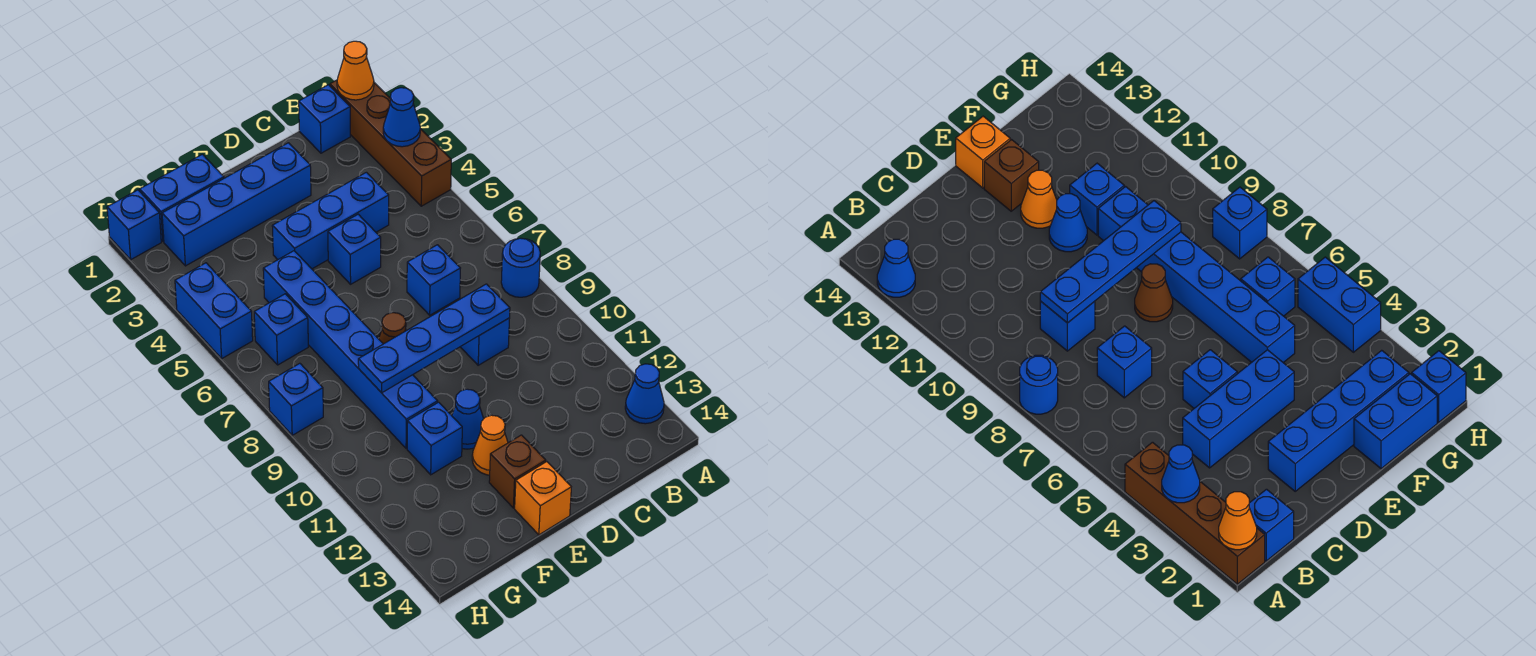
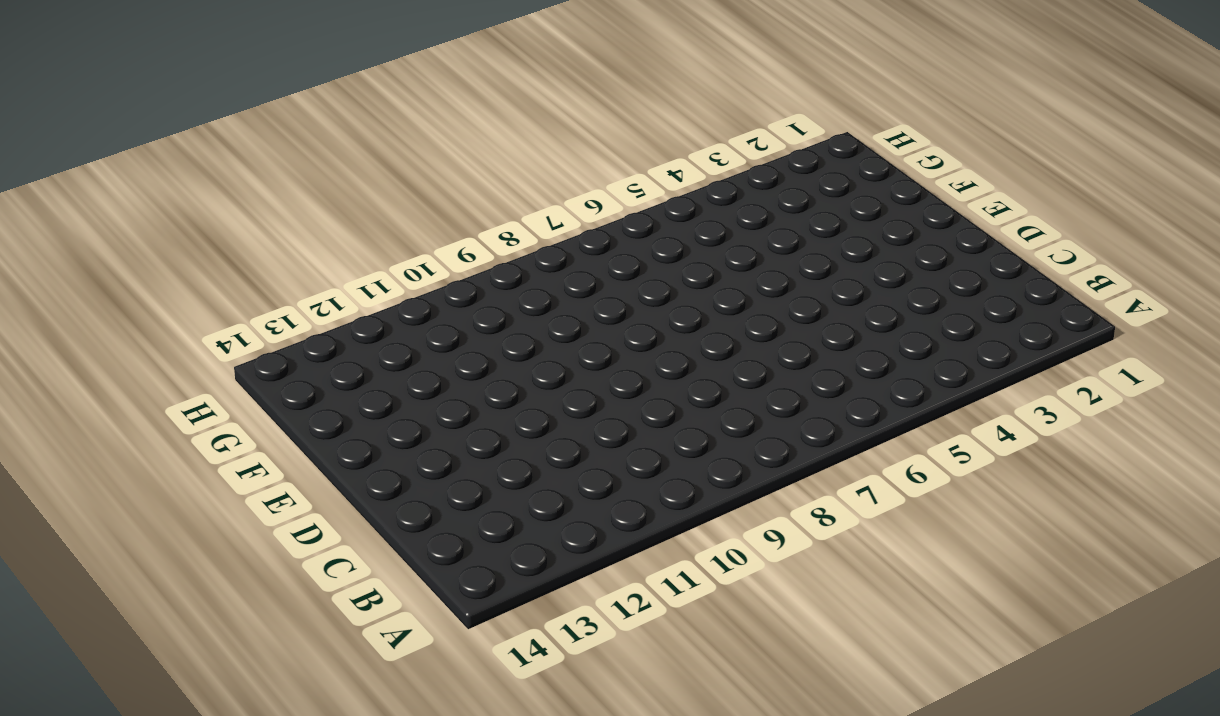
none -> brown brick A1:A4 level 1
none -> blue round brick A8 level 1
none -> blue cone A13 level 1

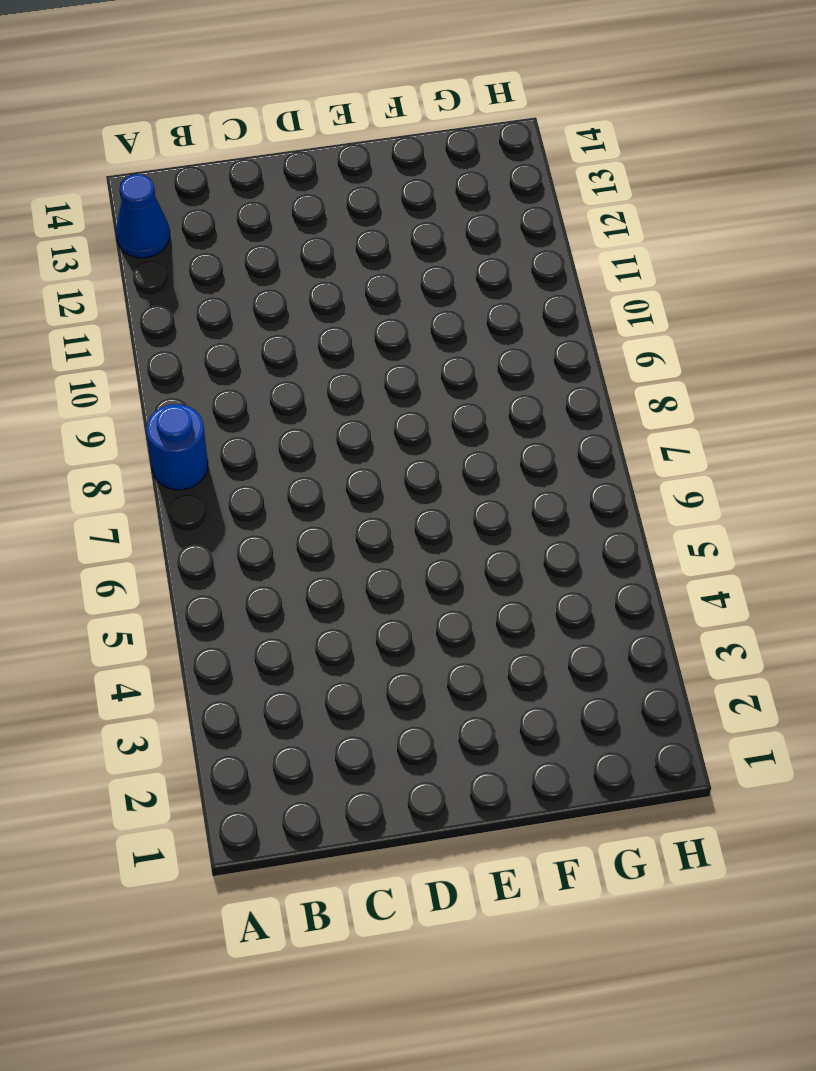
none -> brown brick A1:A4 level 1
none -> blue brick B1 level 1
none -> blue brick C4:E4 level 1

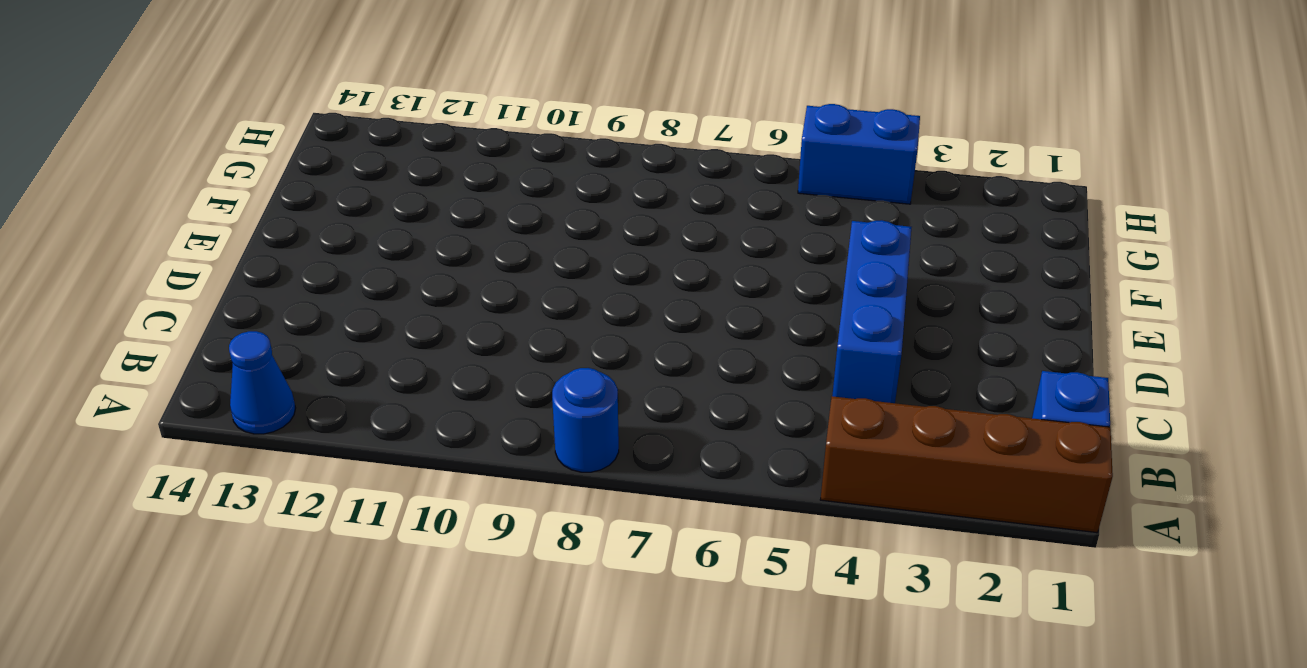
none -> blue brick C7 level 1
none -> blue brick C9 level 1
none -> blue brick D2:G2 level 1

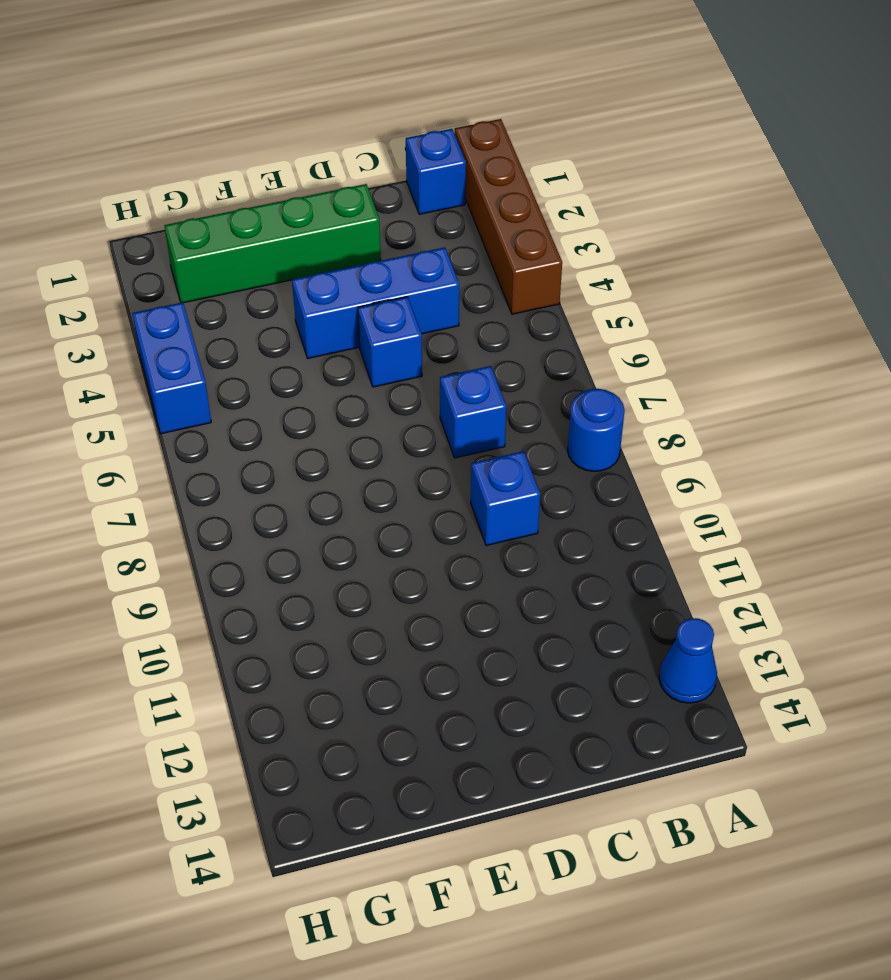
green brick D2:G2 level 1 -> blue brick D2:G2 level 1
none -> brown cone E8 level 1
none -> blue cone E11 level 1
none -> orange cone E12 level 1

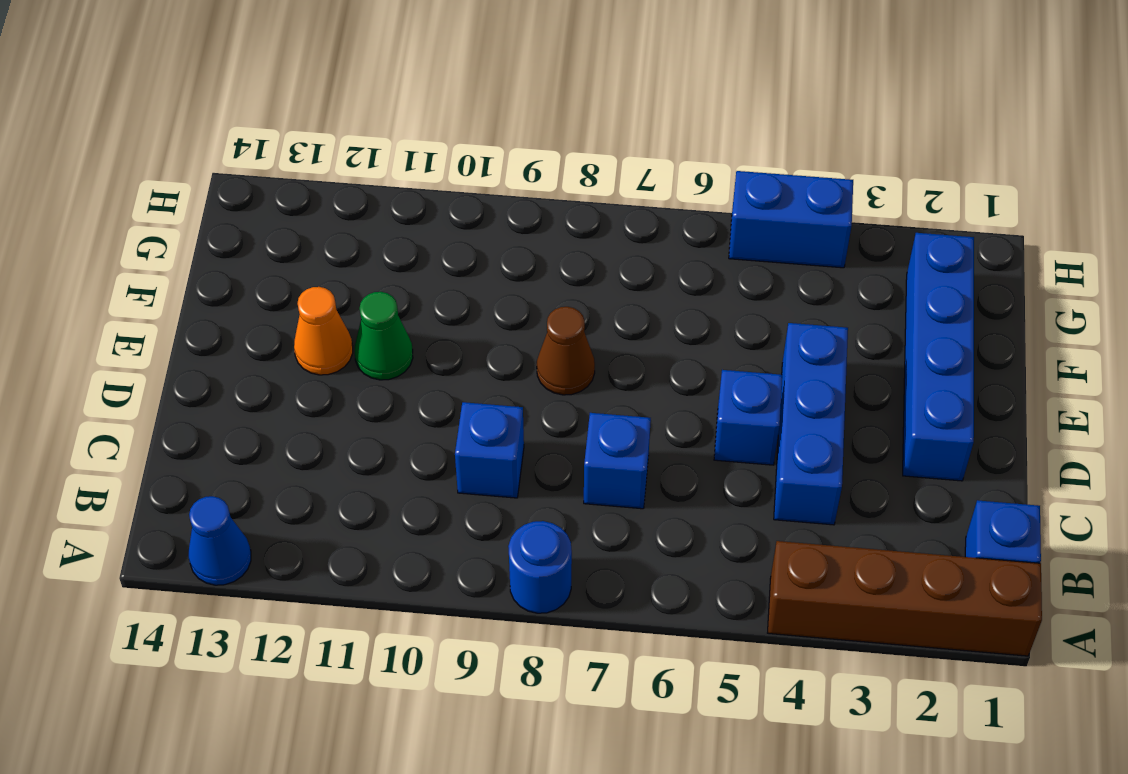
green cone E11 level 1 -> blue cone E11 level 1
none -> brown brick E13 level 1
none -> orange brick E14 level 1
none -> blue brick F1:G1 level 1

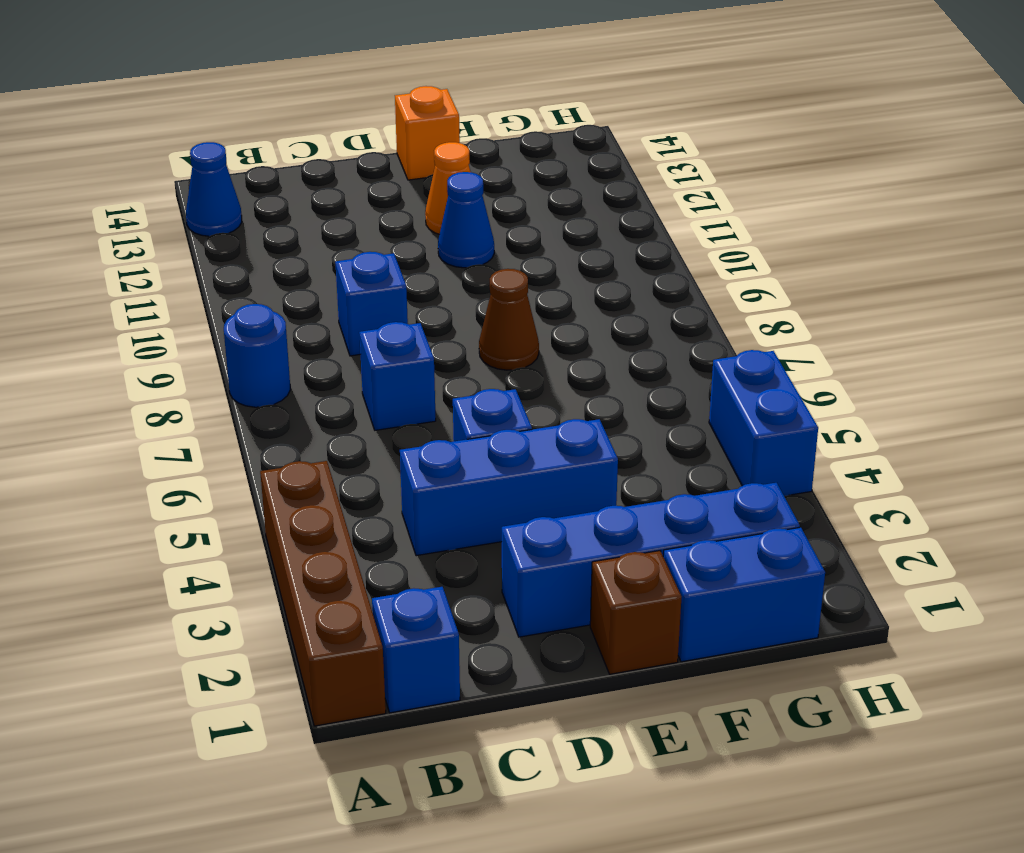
brown brick E1 level 1 -> brown brick E13 level 1
none -> blue brick F5:F10 level 1
none -> blue brick F11 level 1
none -> blue brick G6 level 1

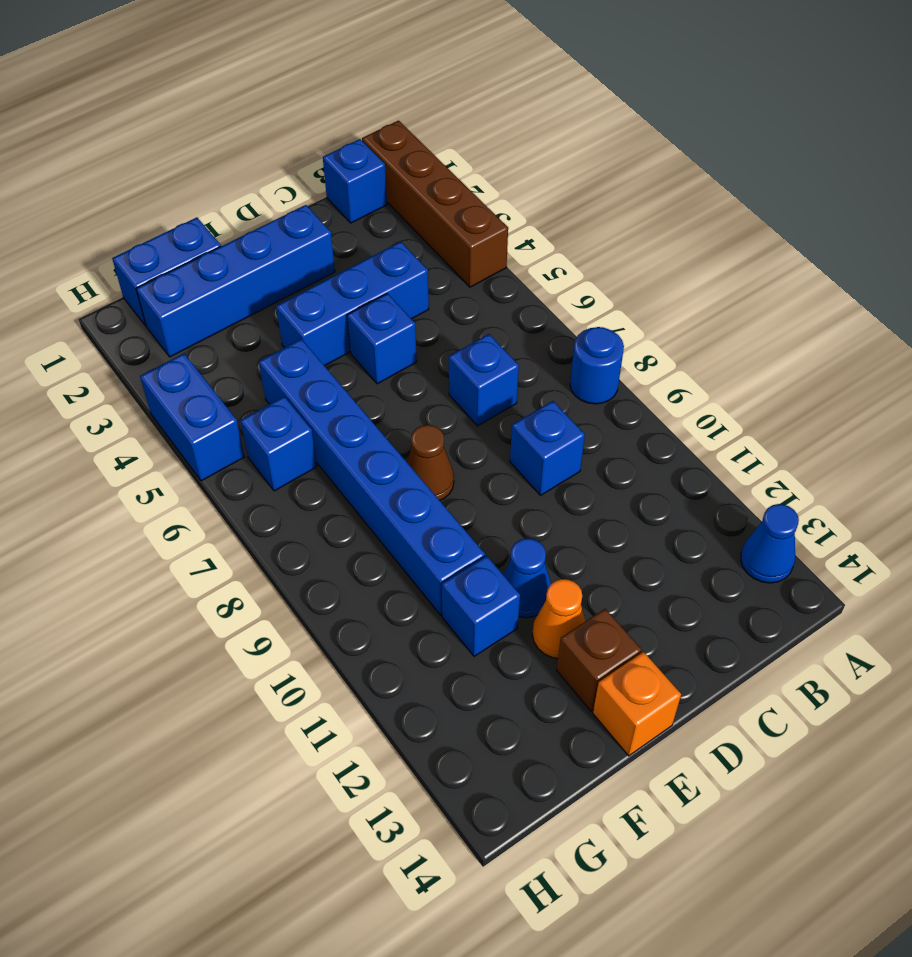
none -> blue brick H1 level 1
none -> blue brick H8 level 1
none -> orange cone A1 level 2

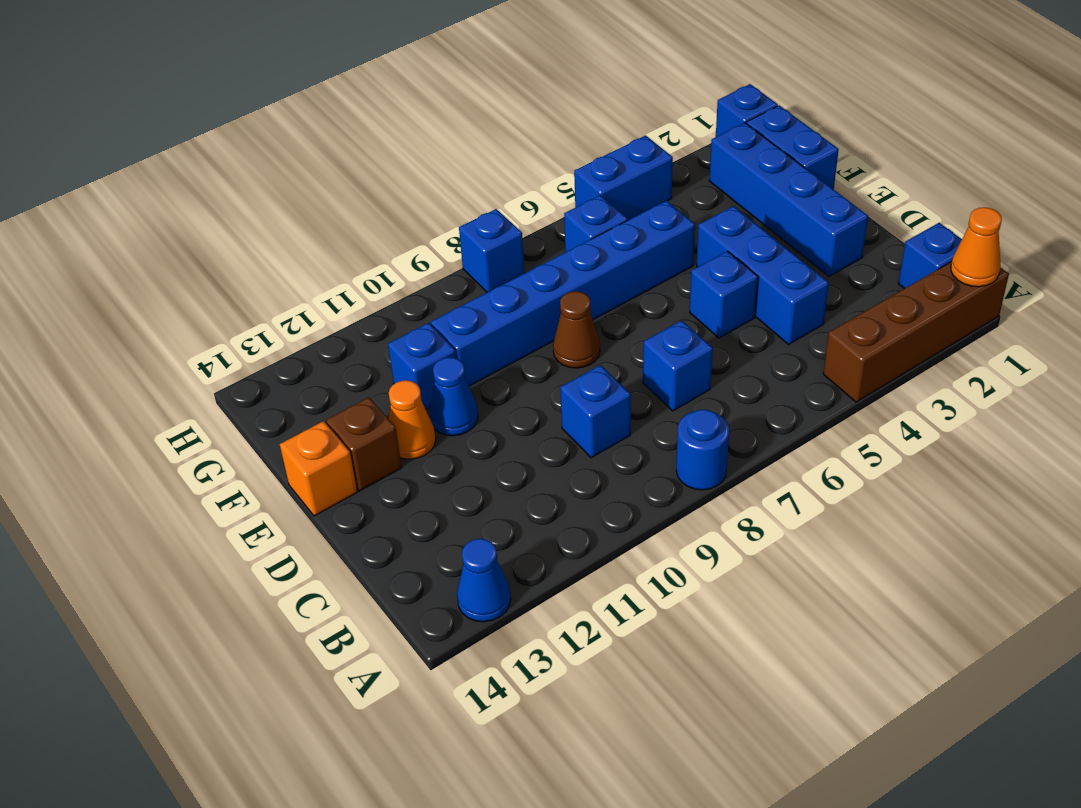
none -> blue cone A3 level 2
none -> blue plate C9:F9 level 2

